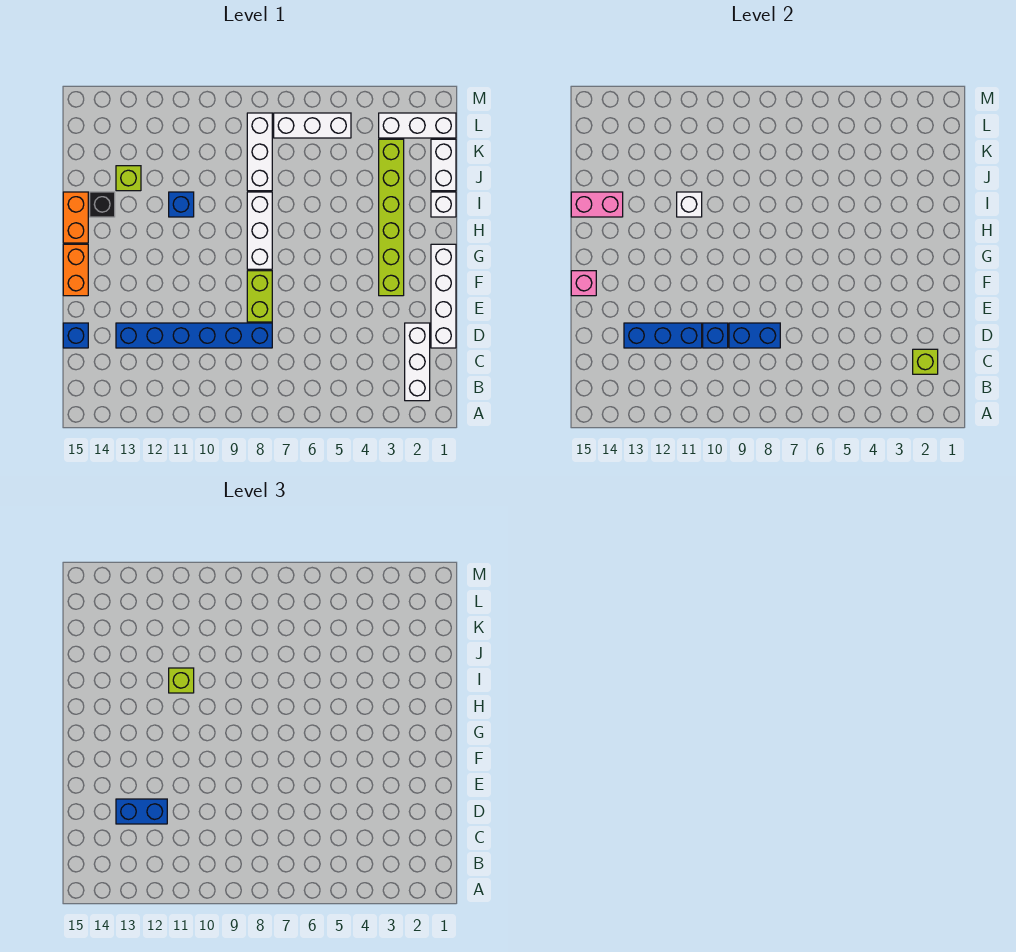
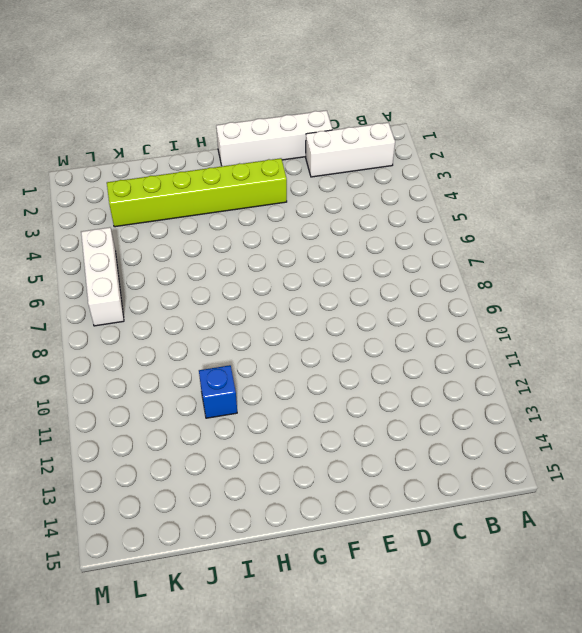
none -> blue brick D8:D13 level 1
none -> blue brick D15 level 1
none -> lime brick E8:F8 level 1

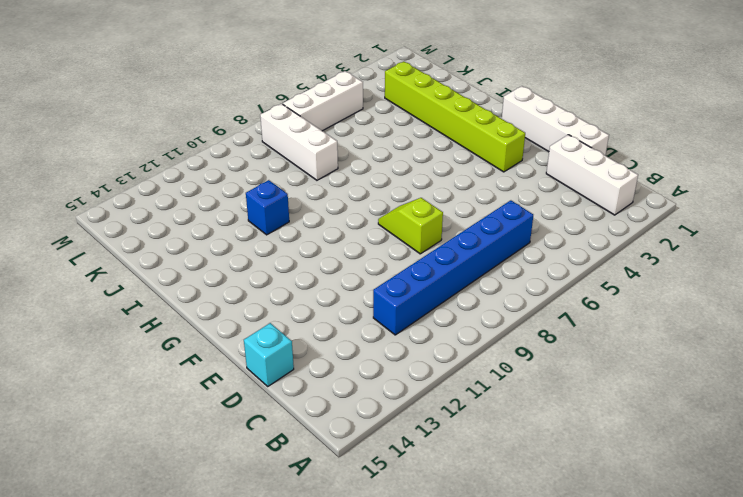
blue brick C6:C11 level 1 -> blue brick D8:D13 level 1
cyan brick D15 level 1 -> blue brick D15 level 1
lime slope E8:F8 level 1 top E -> lime brick E8:F8 level 1
none -> orange brick F15:G15 level 1
none -> white brick G8:I8 level 1
none -> orange brick H15:I15 level 1

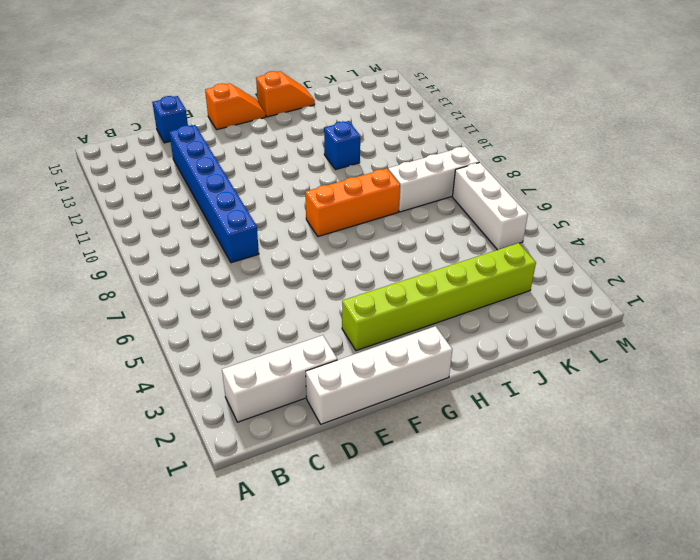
orange slope F15:G15 level 1 top F -> orange brick F15:G15 level 1
orange brick G8:I8 level 1 -> white brick G8:I8 level 1
orange slope H15:I15 level 1 top H -> orange brick H15:I15 level 1
none -> lime brick E8:F8 level 1
none -> white brick I1 level 1
none -> black brick I14 level 1

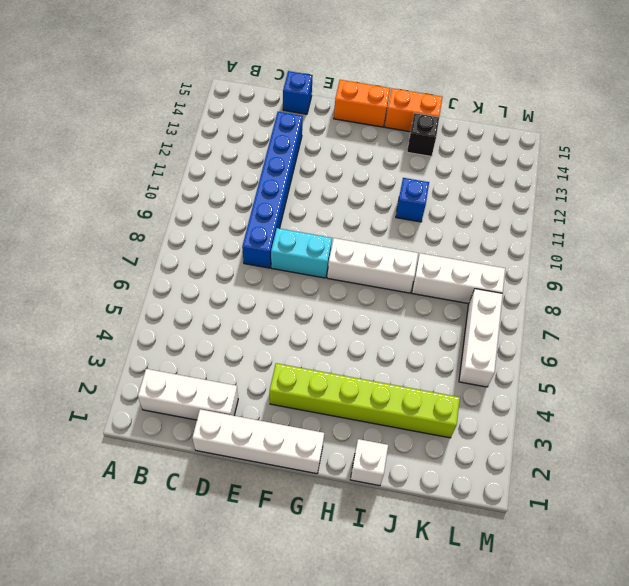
cyan brick E8:F8 level 1 -> lime brick E8:F8 level 1
none -> white brick J1:K1 level 1
none -> lime brick J13 level 1
none -> white brick L1:L3 level 1

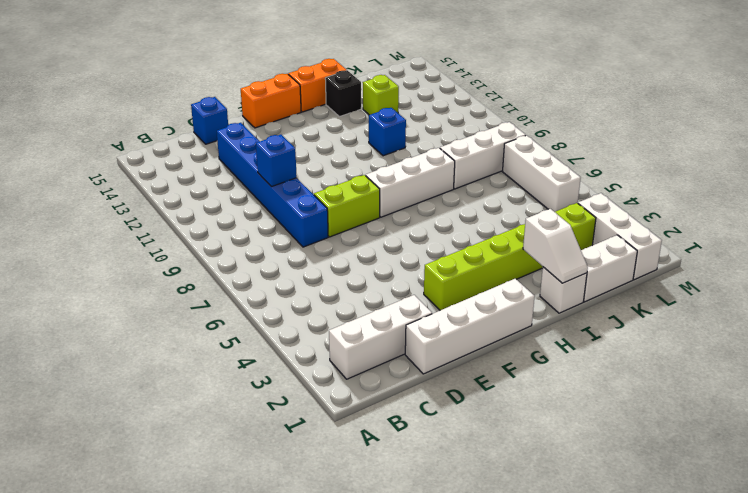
white slope I1:I2 level 2 top 2 -> none
none -> lime brick C2 level 2
none -> blue brick D8:D9 level 2
none -> blue brick D11:D13 level 2

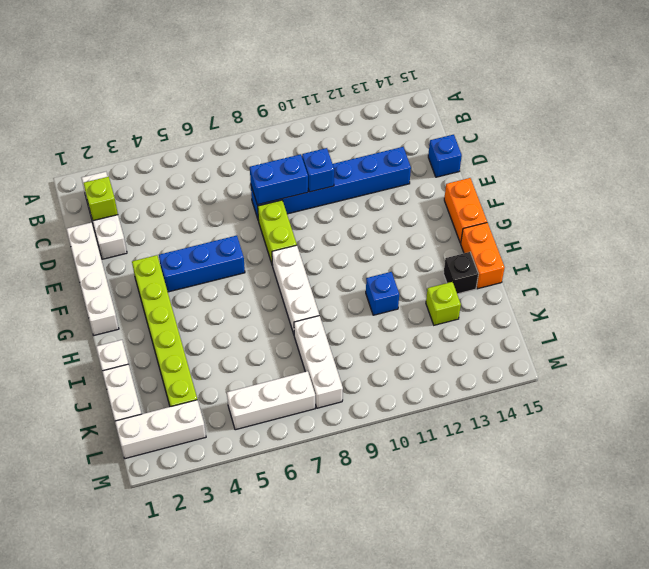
blue brick F4:F6 level 1 -> blue brick D11:D13 level 2
none -> pink brick F15 level 2
none -> white brick I11 level 2
none -> pink brick I14:I15 level 2

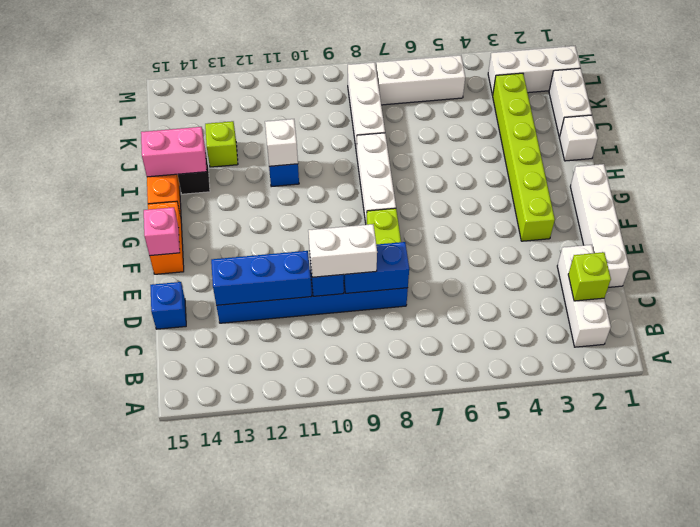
white brick D9:D10 level 3 -> none
none -> blue brick D12:D13 level 3
none -> lime brick I11 level 3

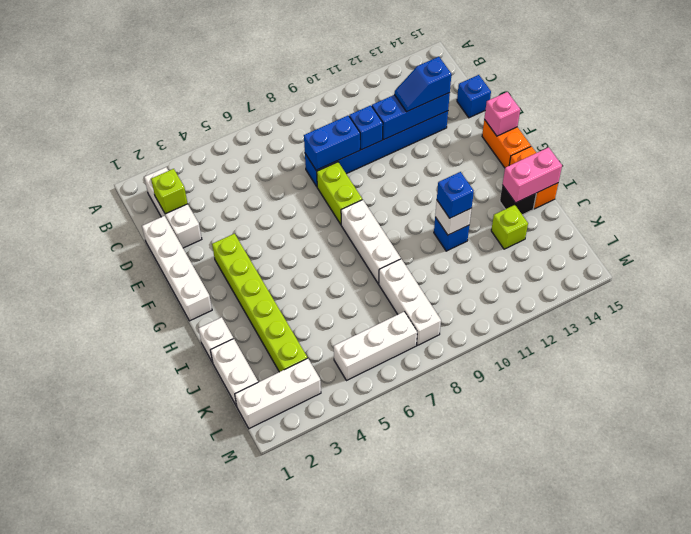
blue slope D12:D13 level 3 top 13 -> blue brick D12:D13 level 3
blue brick I11 level 3 -> lime brick I11 level 3

